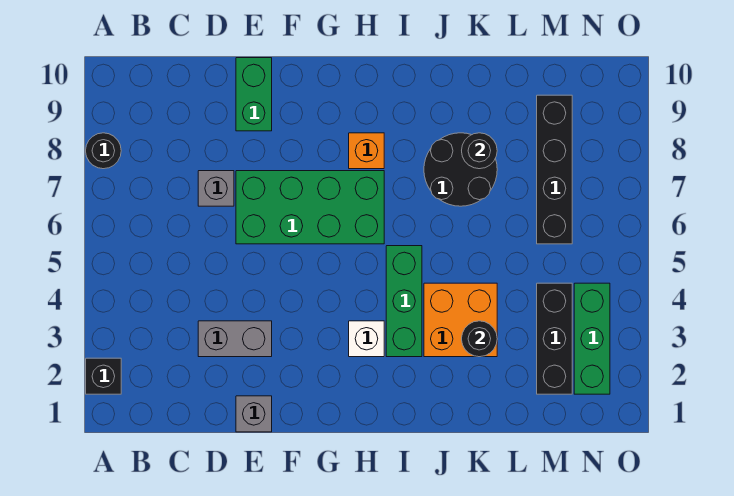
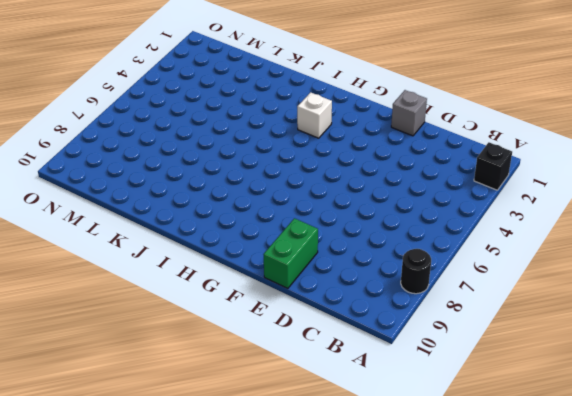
none -> grey brick D3:E3 level 1
none -> grey brick D7 level 1
none -> green brick E6:H7 level 1

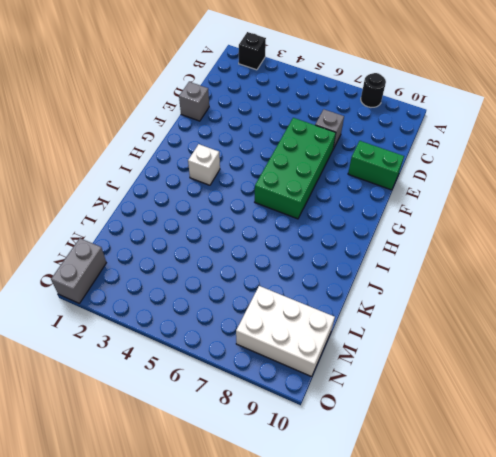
white brick M8:N10 level 1 -> black brick M6:M9 level 1
grey brick N1:O1 level 1 -> grey brick D3:E3 level 1
none -> orange brick H8 level 1
none -> green brick I3:I5 level 1
none -> orange brick J3:K4 level 1

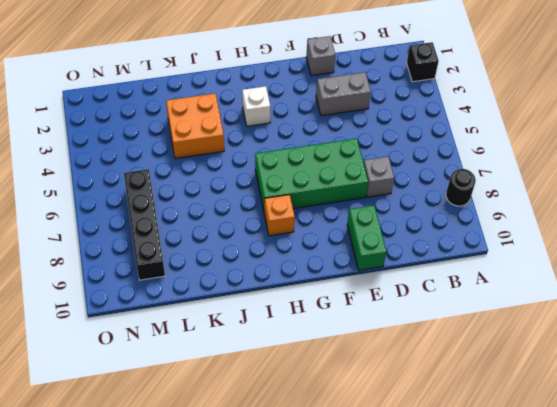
none -> green brick I3:I5 level 1
none -> black round brick J7:K8 level 1
none -> black brick M2:M4 level 1

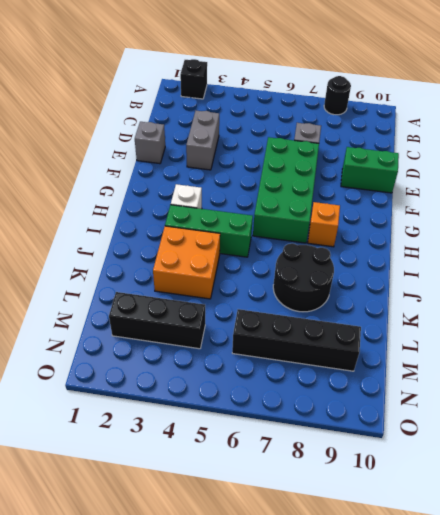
none -> green brick N2:N4 level 1
none -> black round brick K3 level 2
none -> black round brick K8 level 2

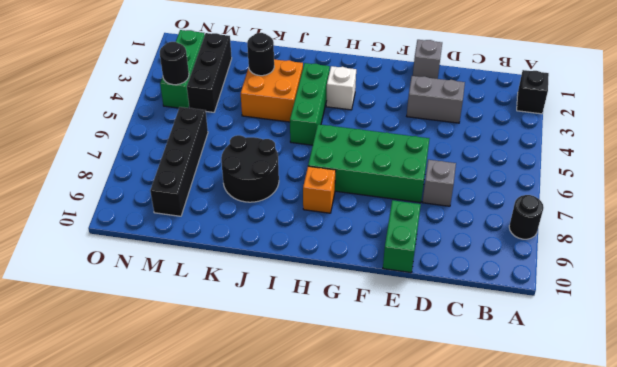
black round brick N4 level 2 -> black round brick K8 level 2

